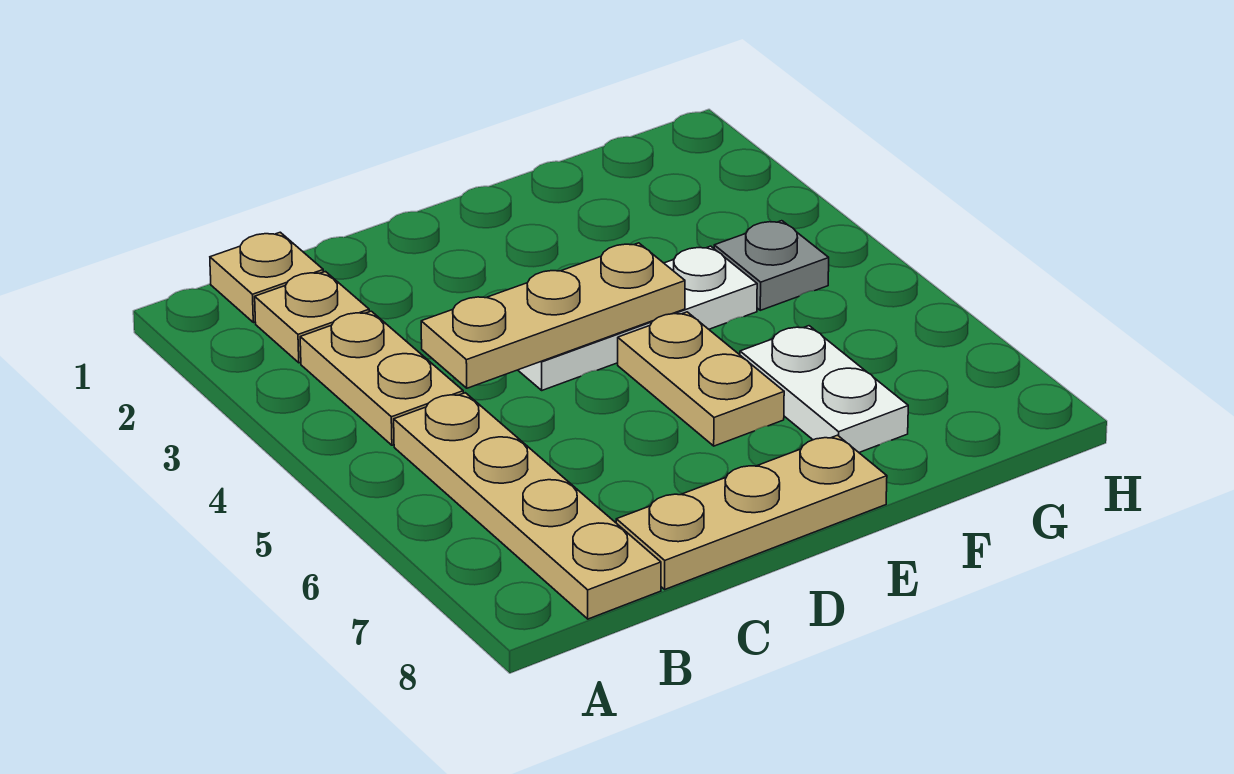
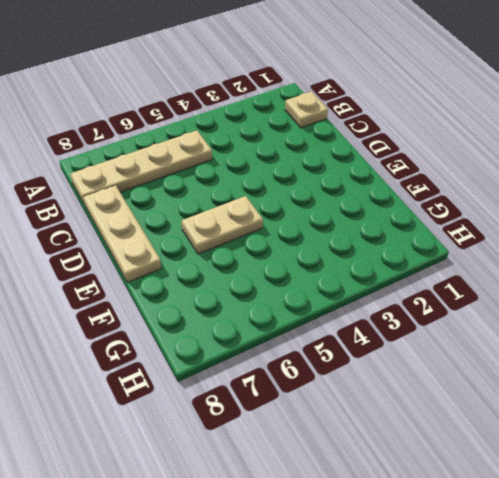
none -> tan plate B2 level 1
none -> tan plate B3:B4 level 1

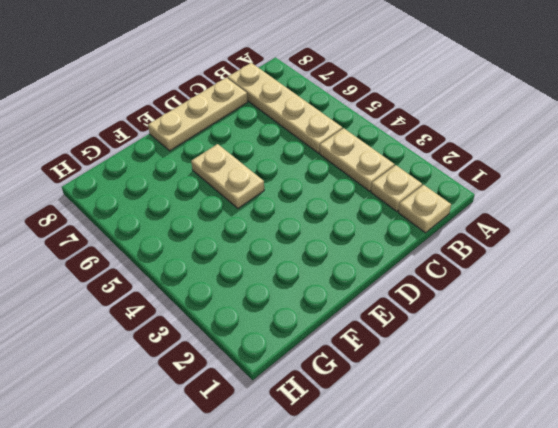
none -> white plate D4:F4 level 1
none -> white plate F6:F7 level 1

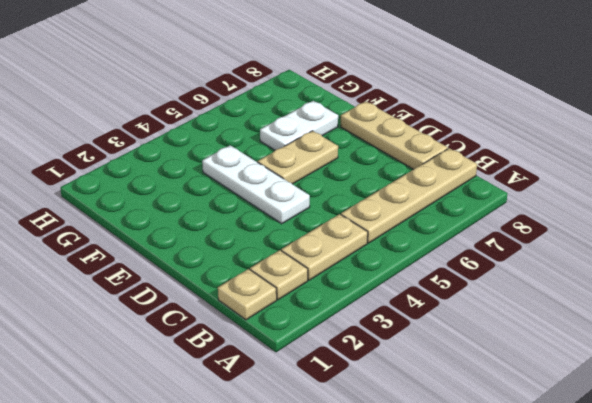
none -> grey plate G4 level 1
none -> tan plate C4:E4 level 2

